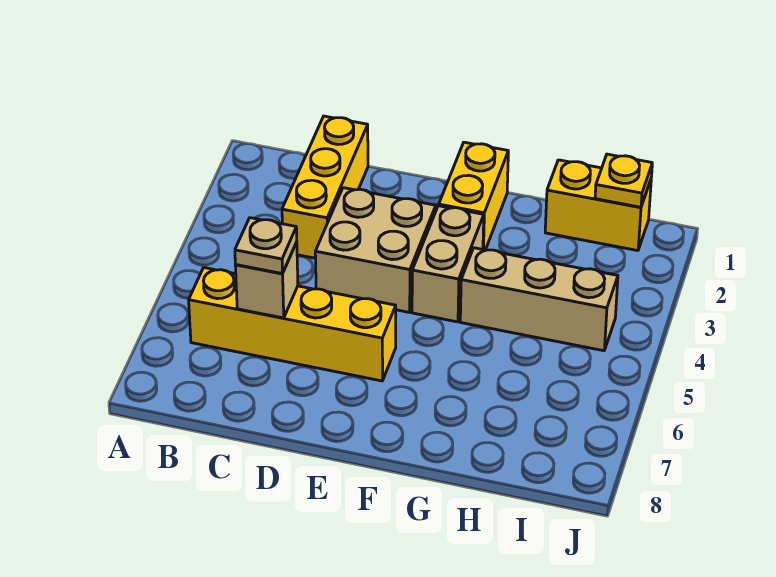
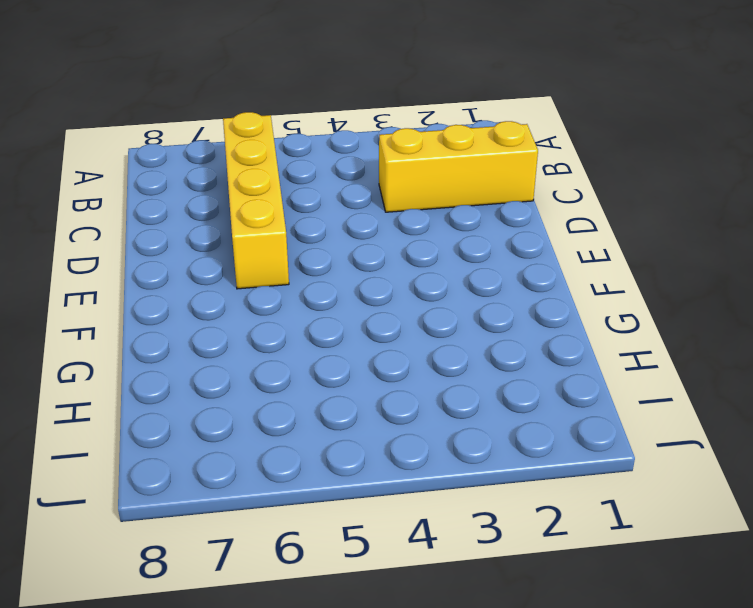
none -> tan brick D3:E4 level 1
none -> yellow brick F1:F2 level 1

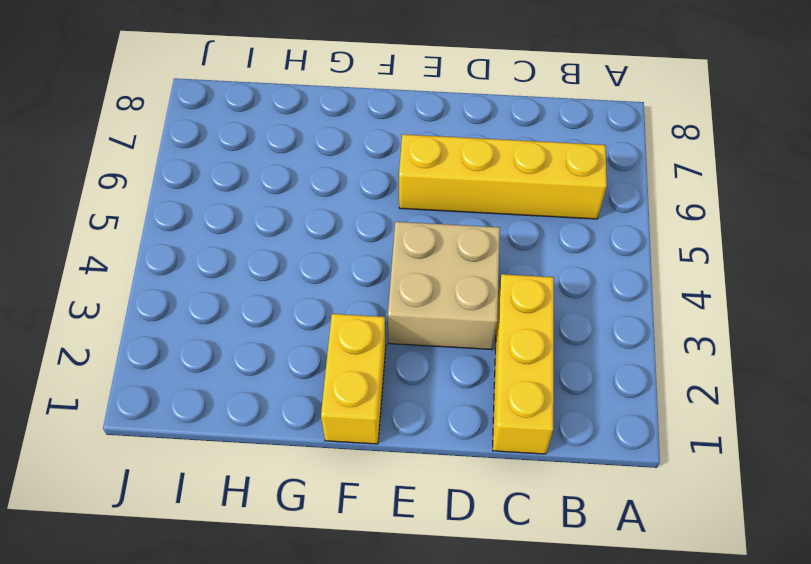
none -> tan brick F3:F4 level 1
none -> tan brick G4:I4 level 1

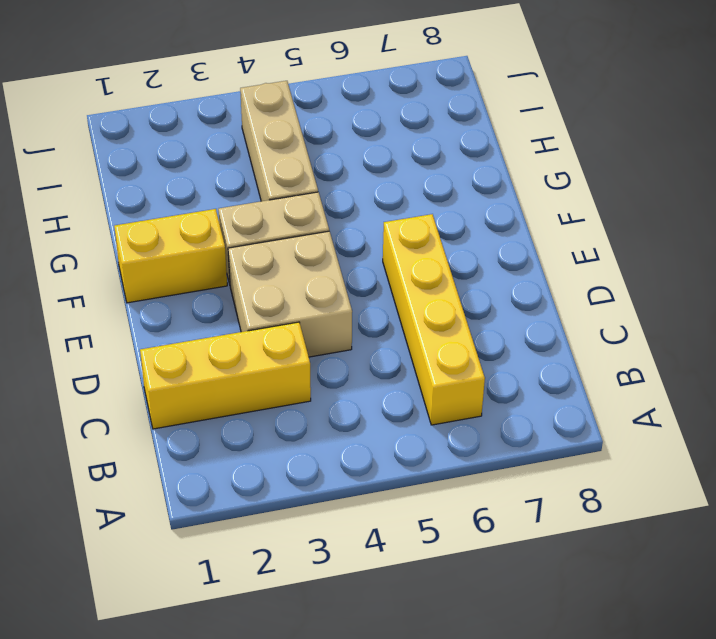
none -> yellow brick H1:I1 level 1
none -> tan brick C6 level 2

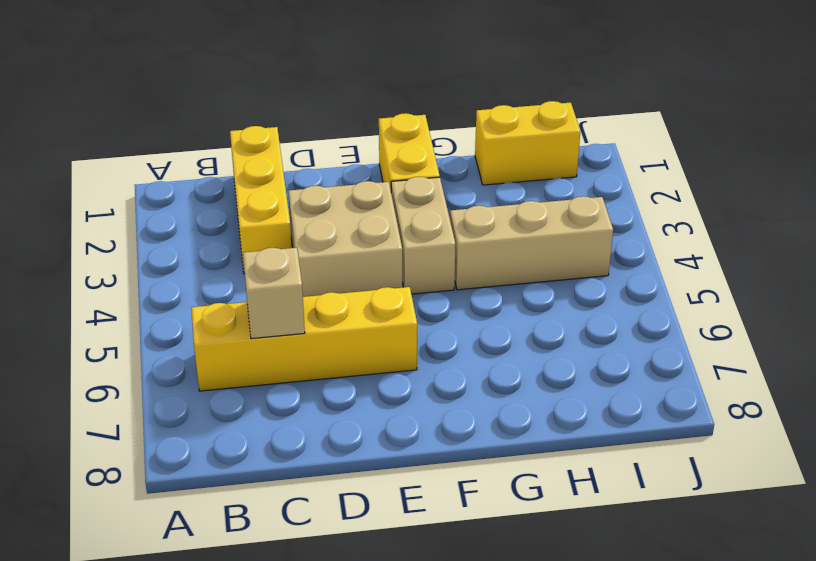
none -> yellow plate I1 level 2
none -> tan plate C6 level 3

